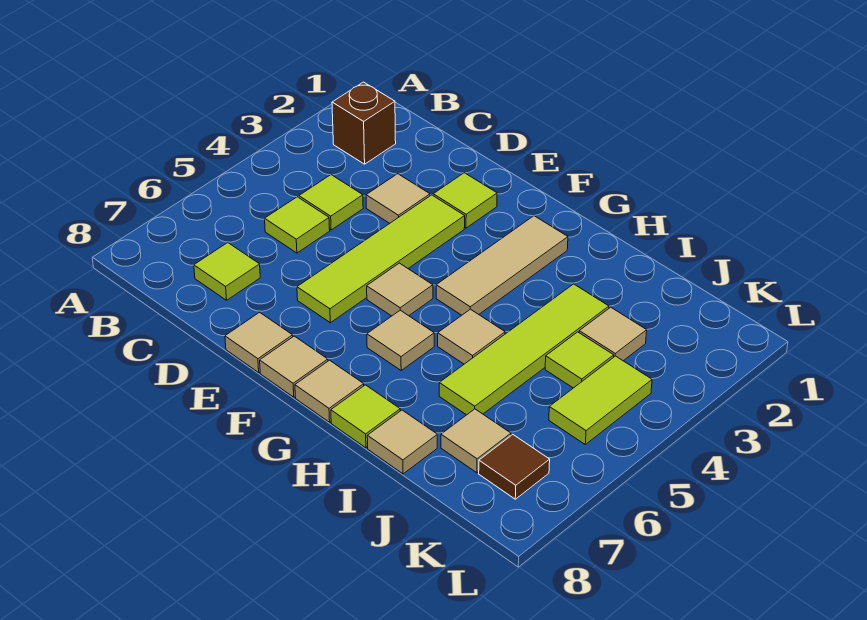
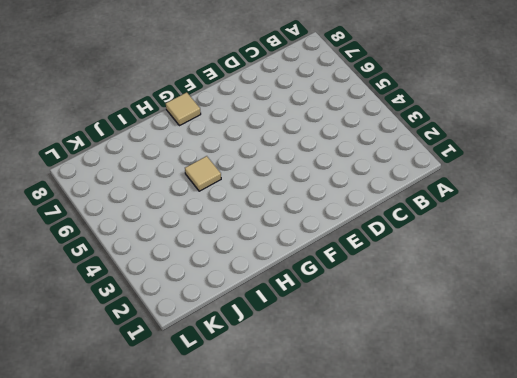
none -> brown brick B2 level 1
none -> lime tile C4 level 1
none -> lime tile C5 level 1

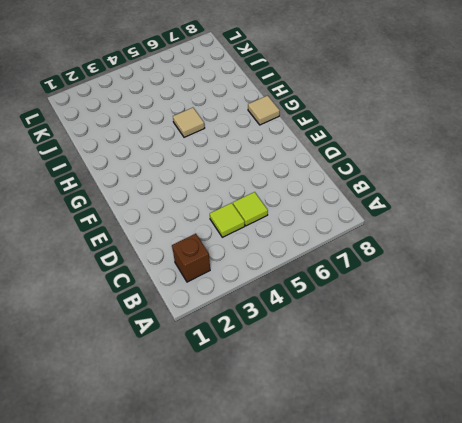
none -> lime tile C7 level 1
none -> tan tile D3 level 1
none -> lime tile E2 level 1

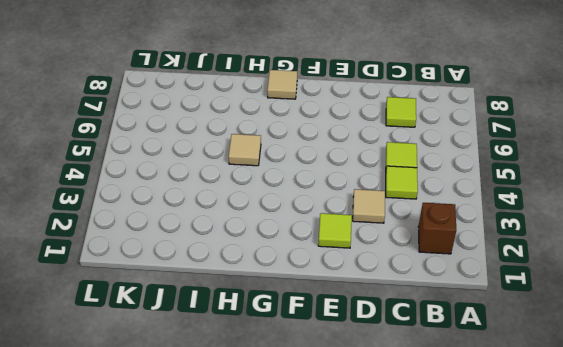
none -> lime tile E3:E6 level 1
none -> tan tile E8 level 1
none -> tan tile F5 level 1

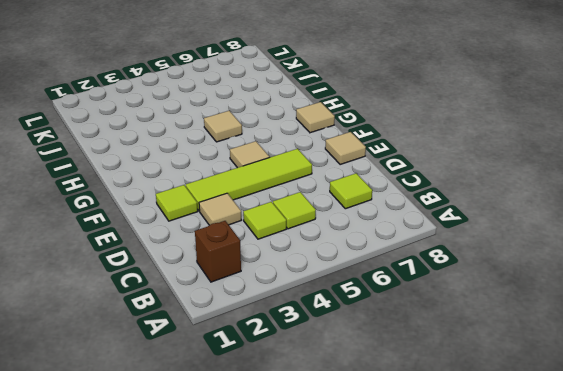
none -> tan tile F8 level 1
none -> tan tile G2:G4 level 1
none -> tan tile G6 level 1

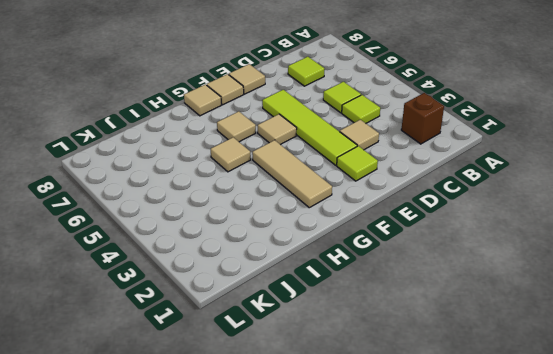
none -> lime tile H8 level 1
none -> lime tile I3:I6 level 1
none -> tan tile I8 level 1

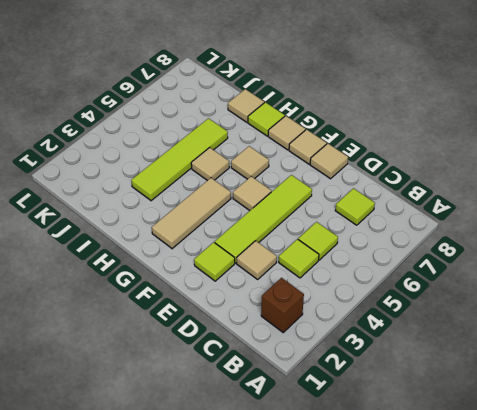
none -> tan tile J3 level 1
none -> lime tile J4 level 1
none -> tan tile J7 level 1

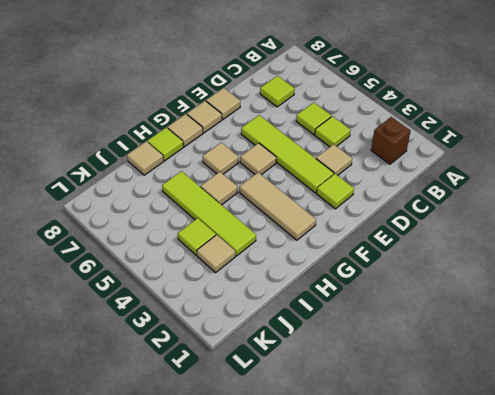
none -> tan tile J7 level 1
none -> lime tile K4:K5 level 1
none -> brown tile K7 level 1

